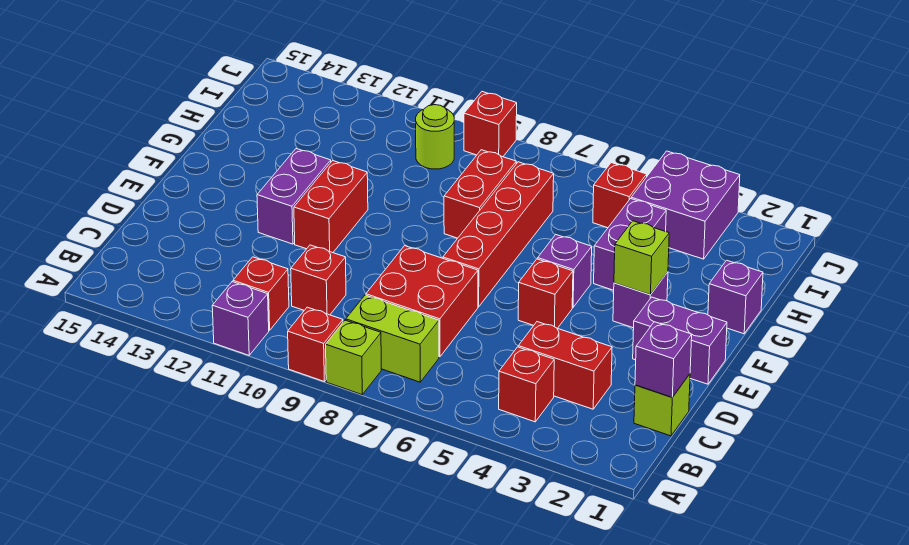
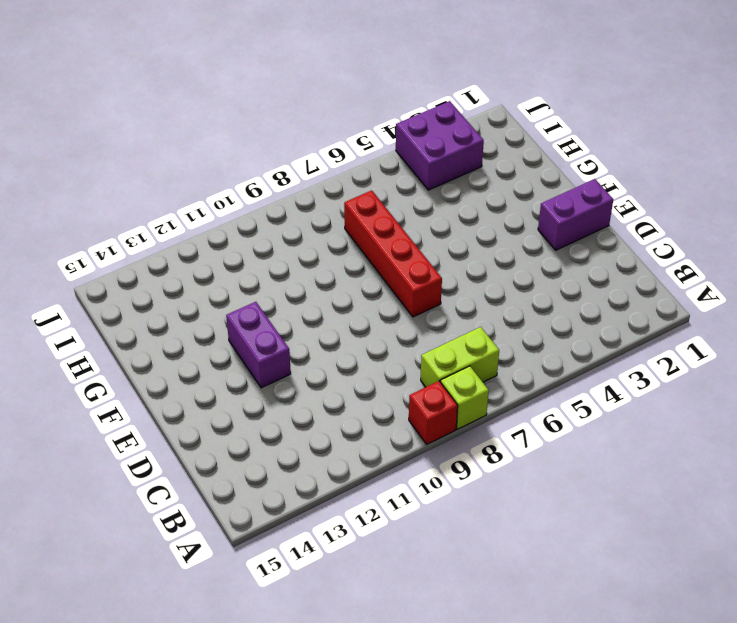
none -> purple brick A11 level 1
none -> red brick B4 level 1
none -> red brick B11 level 1

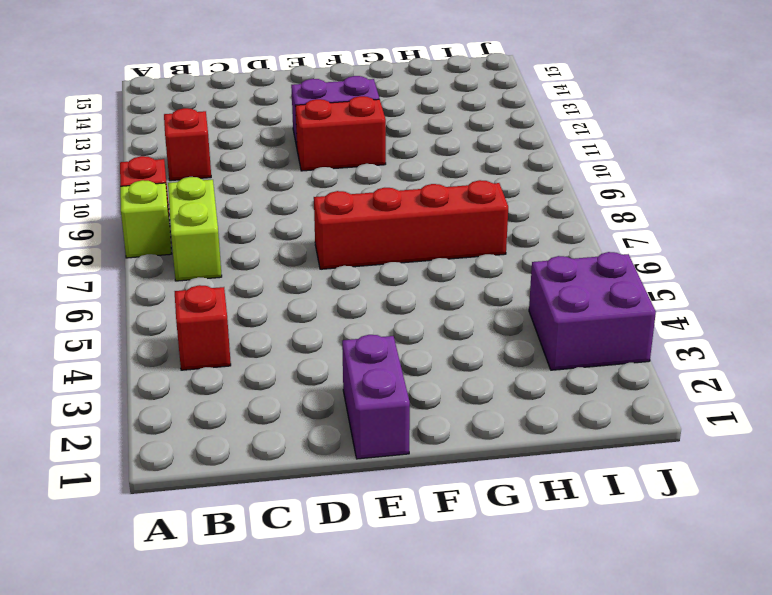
none -> purple brick A11 level 1
none -> lime brick C1 level 1
none -> red brick C3:C4 level 1

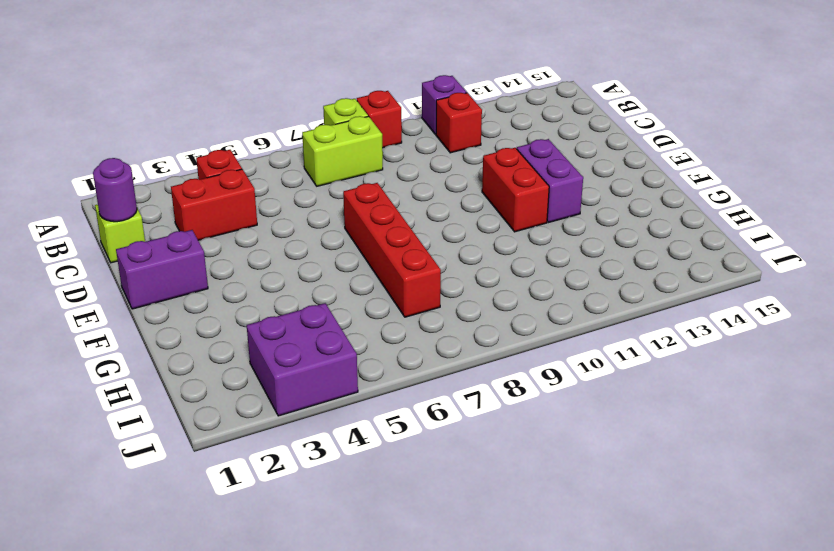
purple round brick C1 level 2 -> purple brick C1 level 2
none -> red brick C7:D8 level 1
none -> red brick C10 level 1
none -> red brick E5 level 1

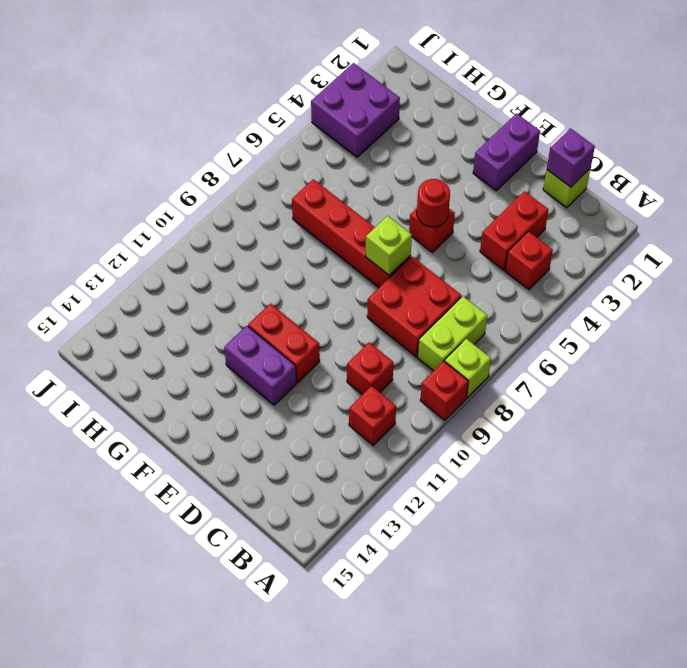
red round brick E5 level 2 -> none
lime brick E7 level 2 -> lime brick F3 level 2
none -> purple brick A11 level 1
none -> purple brick F3 level 1
none -> purple brick F5 level 1

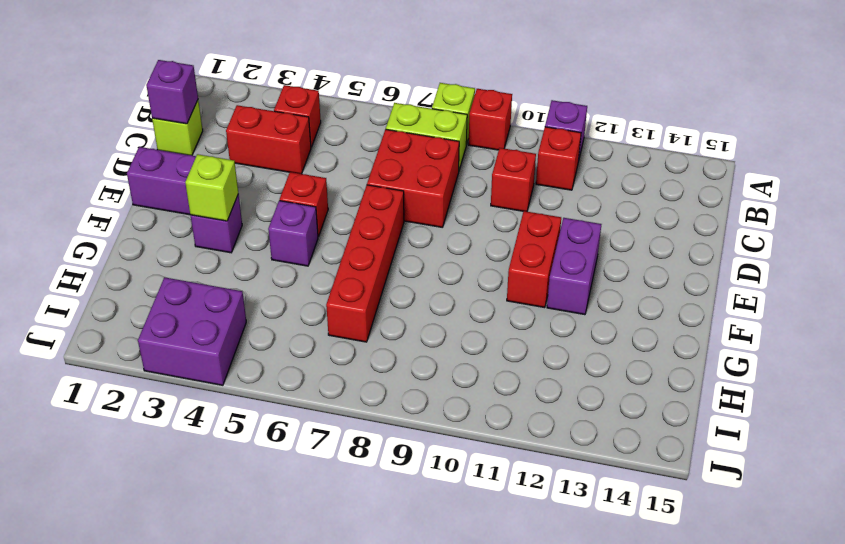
none -> purple brick G1 level 1
none -> purple brick G4:H4 level 1
none -> red brick G8:H8 level 1

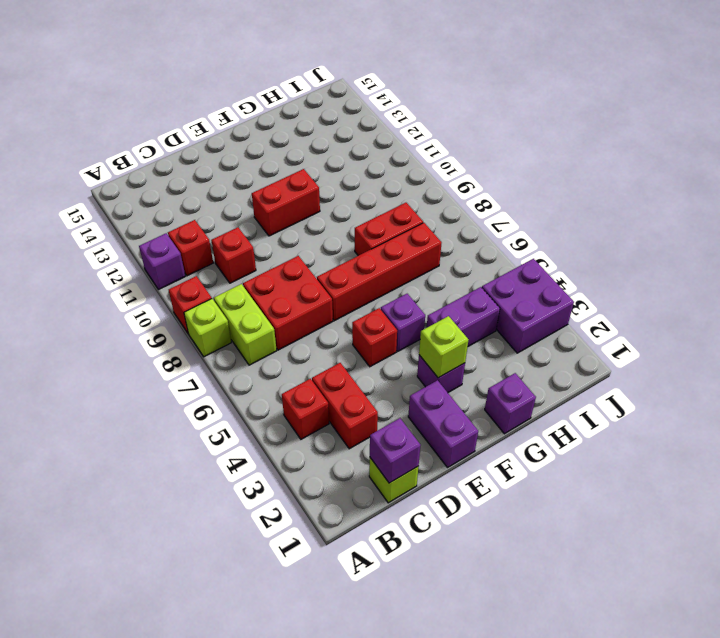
none -> purple brick E12:F12 level 1
none -> red brick I5 level 1
none -> lime round brick I10 level 1

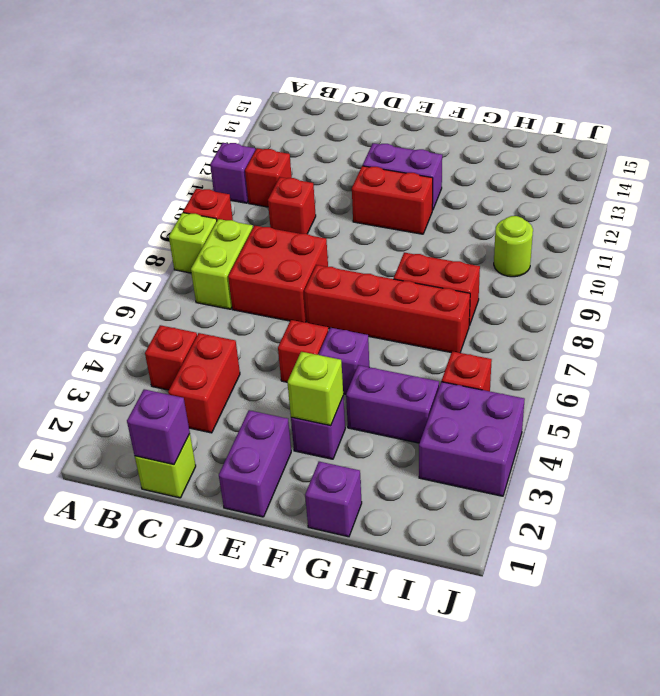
none -> red brick J9 level 1

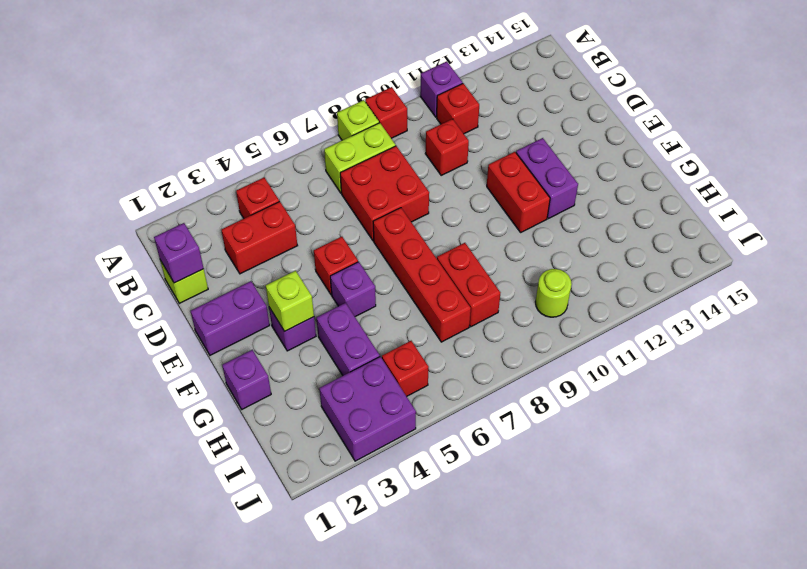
none -> red brick J9 level 1

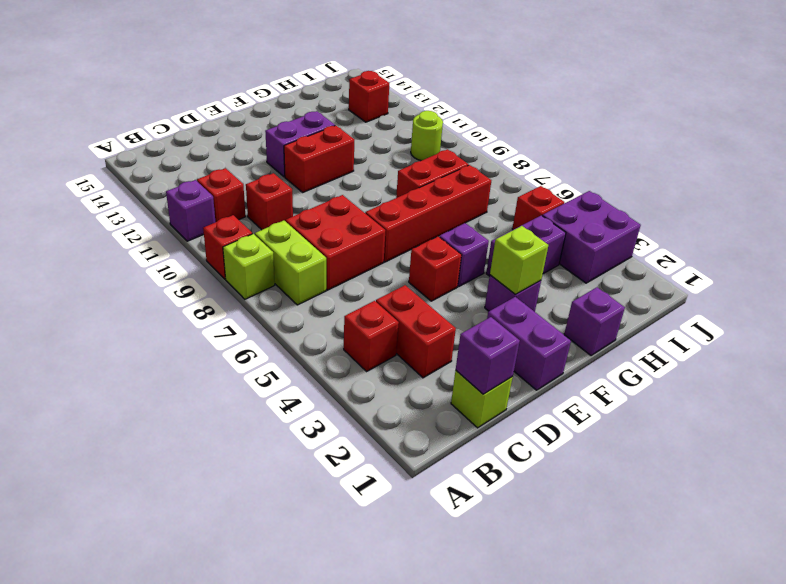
red brick I13 level 1 -> red brick J9 level 1

